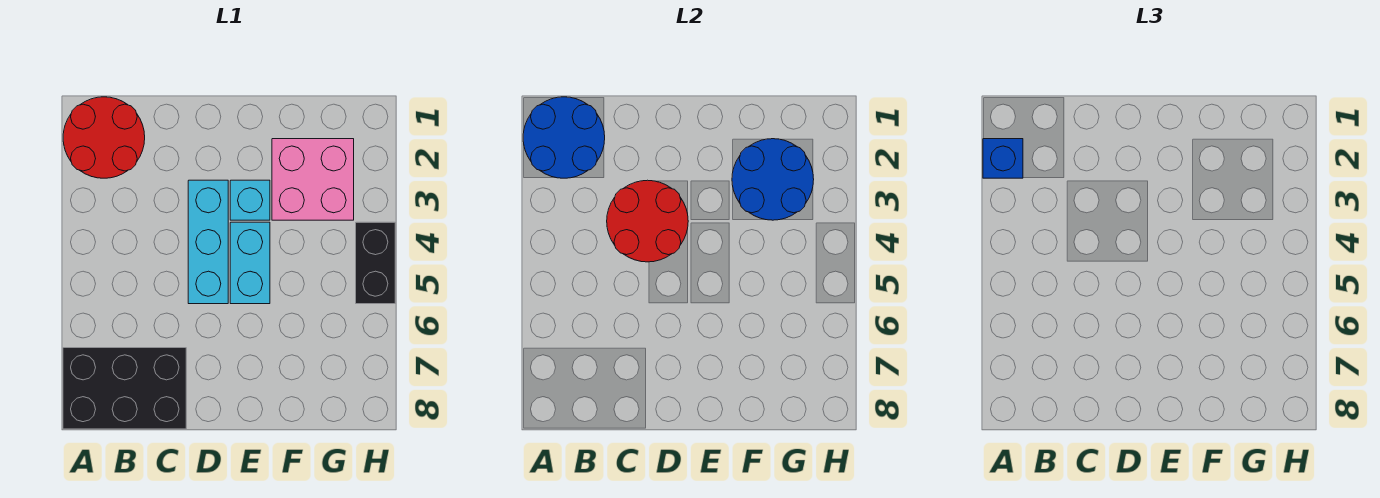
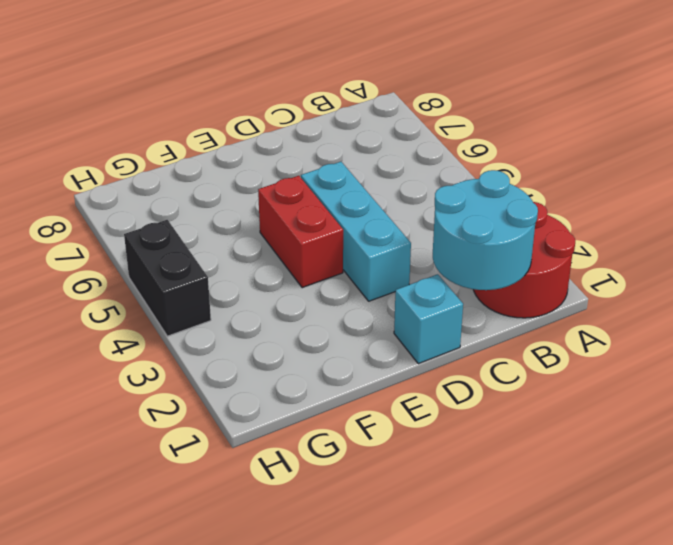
cyan round brick B1:C2 level 2 -> blue round brick A1:B2 level 2
cyan brick D1 level 1 -> cyan brick E3 level 1
red brick E4:E5 level 1 -> cyan brick E4:E5 level 1
none -> black brick A7:C8 level 1
none -> pink brick F2:G3 level 1

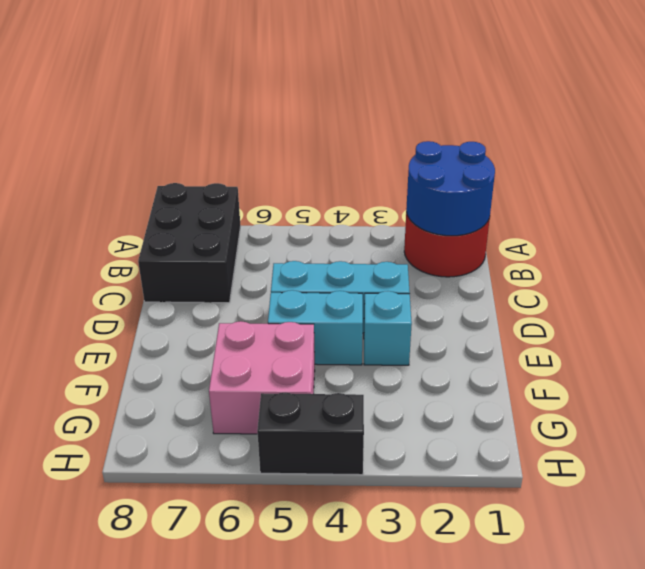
pink brick F5:G6 level 1 -> pink brick F2:G3 level 1
none -> red round brick C3:D4 level 2
none -> blue round brick F2:G3 level 2

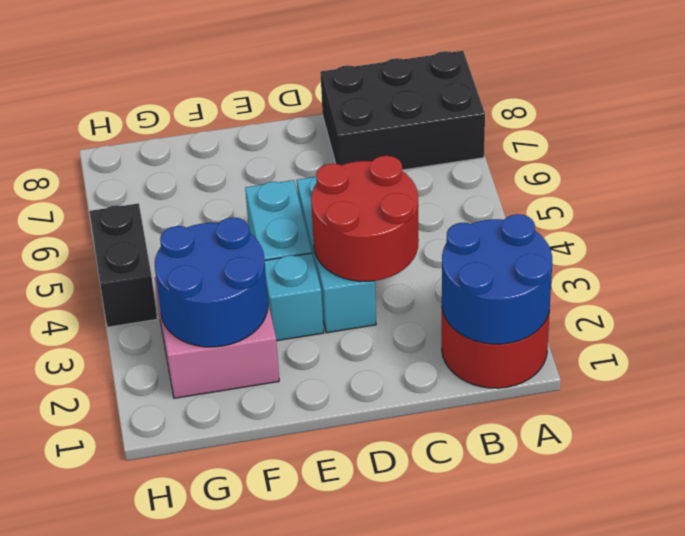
none -> blue brick A2 level 3

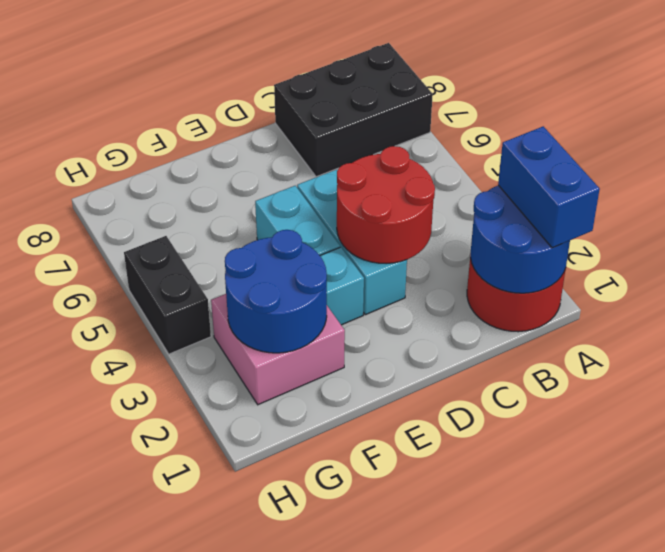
blue brick A1:A2 level 3 -> blue brick A2 level 3

